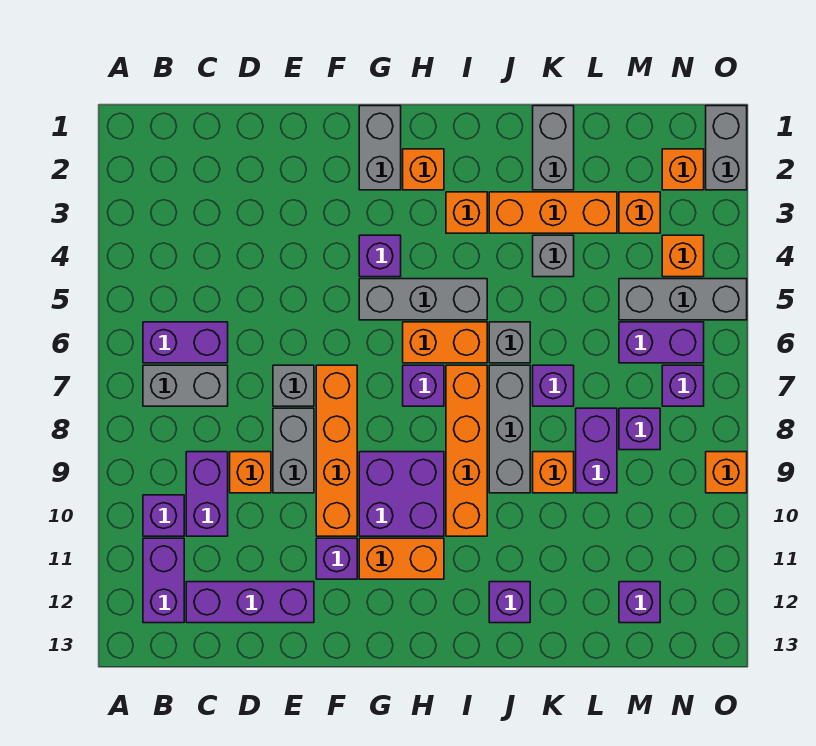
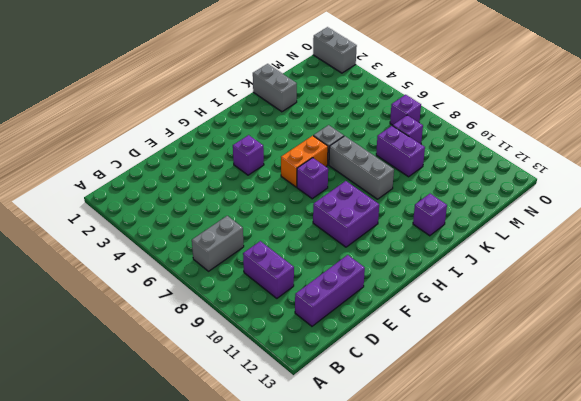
none -> purple brick B6:C6 level 1
none -> purple brick B10 level 1
none -> purple brick B11:B12 level 1
none -> orange brick D9 level 1

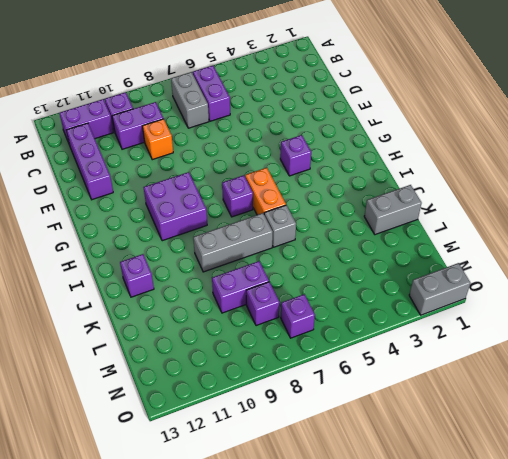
none -> grey brick E7 level 1
none -> grey brick E8:E9 level 1
none -> orange brick F7:F10 level 1
none -> purple brick F11 level 1

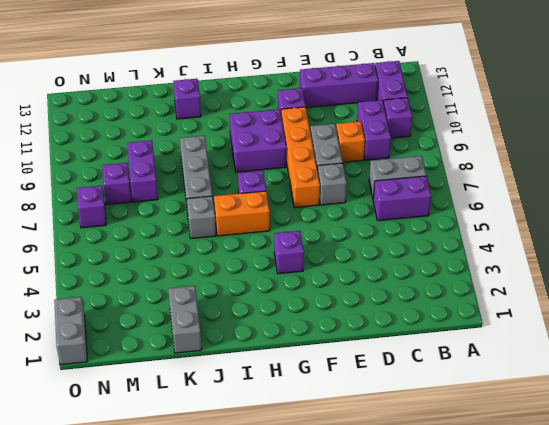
none -> grey brick G1:G2 level 1
none -> grey brick G5:I5 level 1
none -> orange brick G11:H11 level 1
none -> orange brick H2 level 1

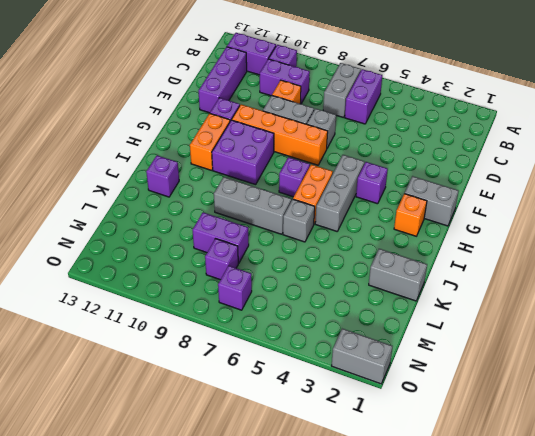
none -> orange brick I3 level 1
none -> orange brick I7:I10 level 1
none -> orange brick J3:L3 level 1
none -> grey brick K4 level 1

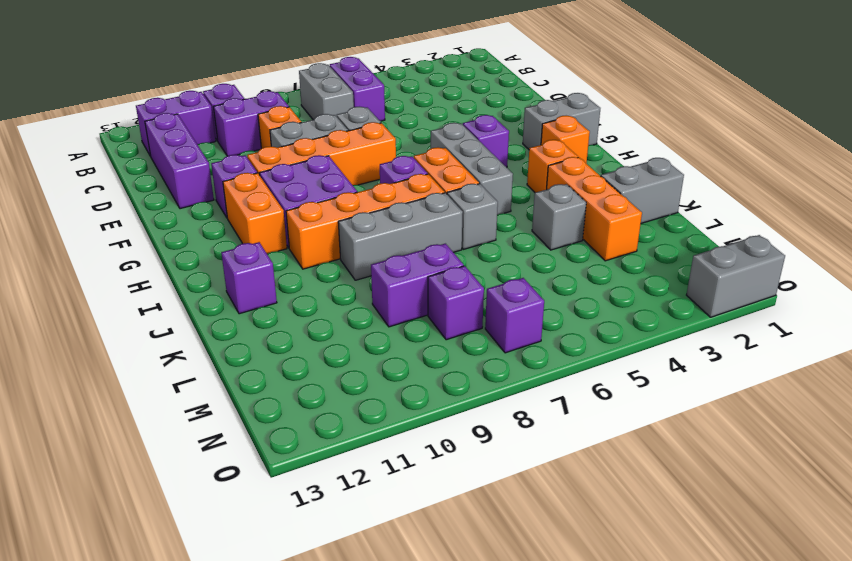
none -> purple brick K7 level 1
none -> orange brick K9 level 1
none -> orange brick M3 level 1
none -> grey brick M5:O5 level 1

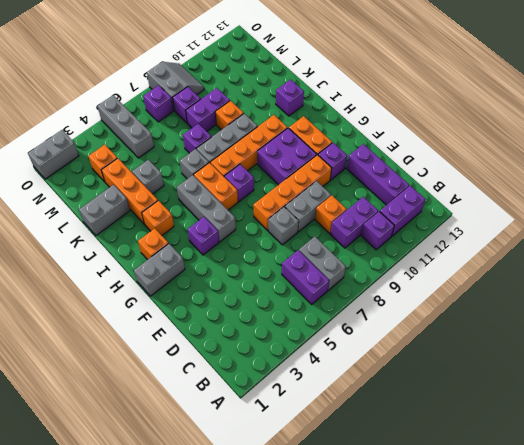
grey slope N8:O9 level 1 top 8 -> orange brick O9 level 1
none -> purple brick M6:N6 level 1
none -> purple brick M12 level 1
none -> orange brick N2 level 1
none -> orange brick N4 level 1

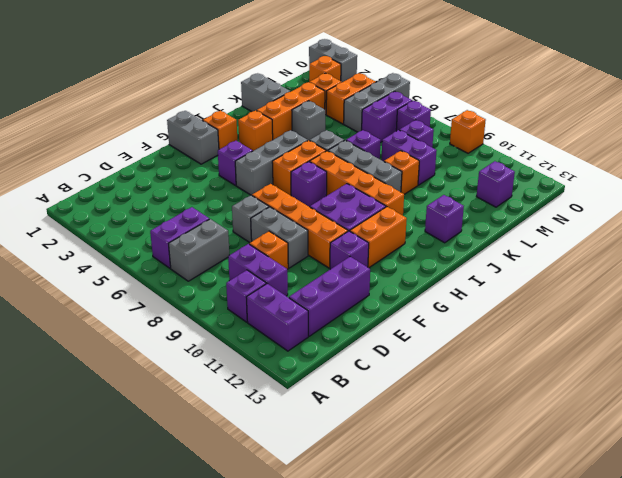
orange brick M4:N4 level 1 -> orange brick N4 level 1

